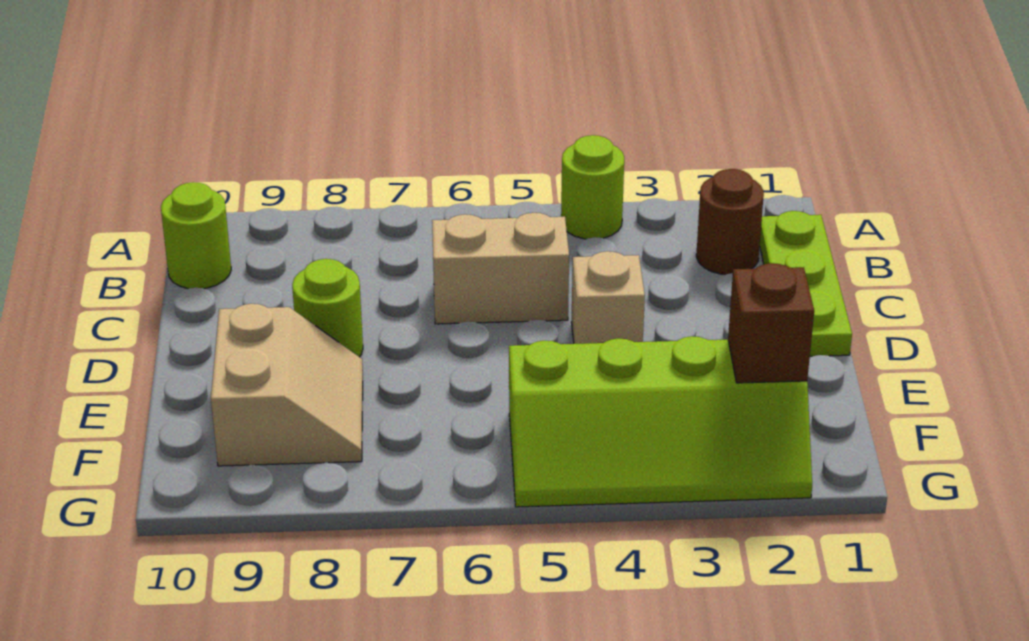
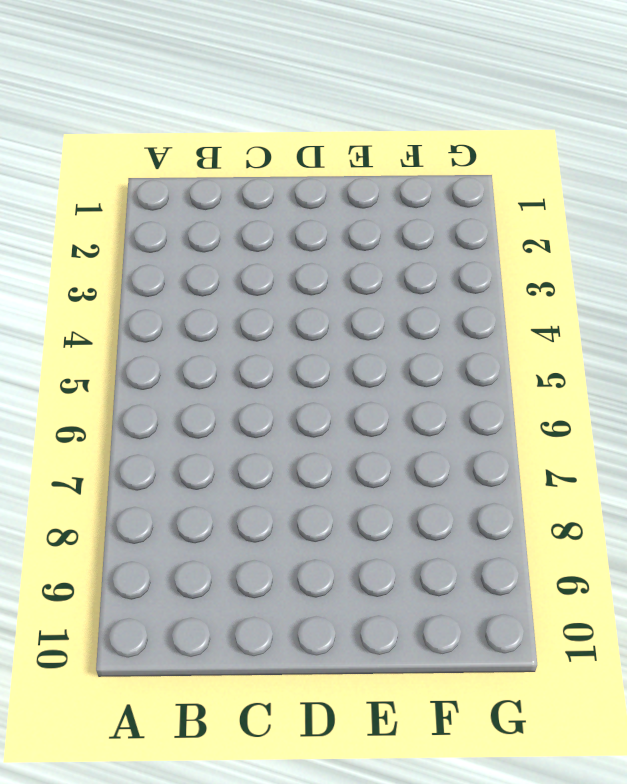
none -> lime round brick A4 level 1
none -> lime plate B1:D1 level 1

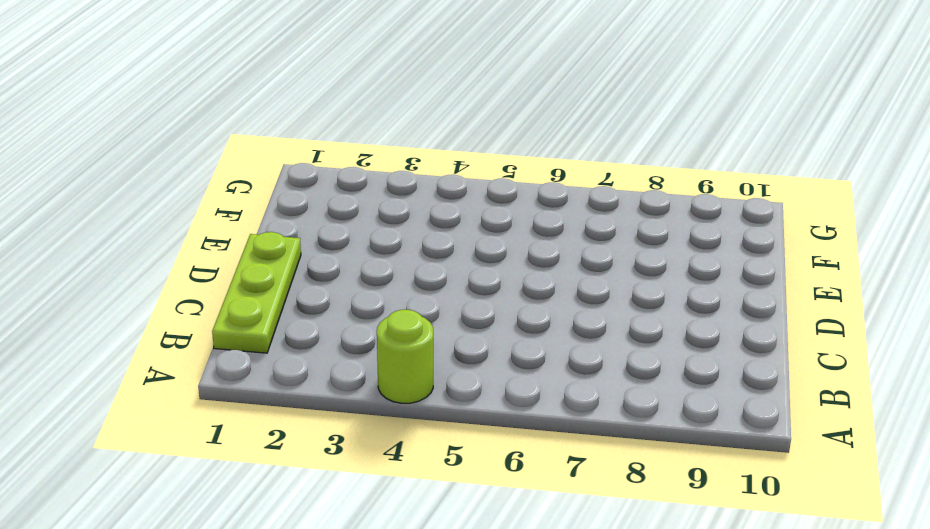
none -> brown round brick B2 level 1
none -> lime round brick B10 level 1

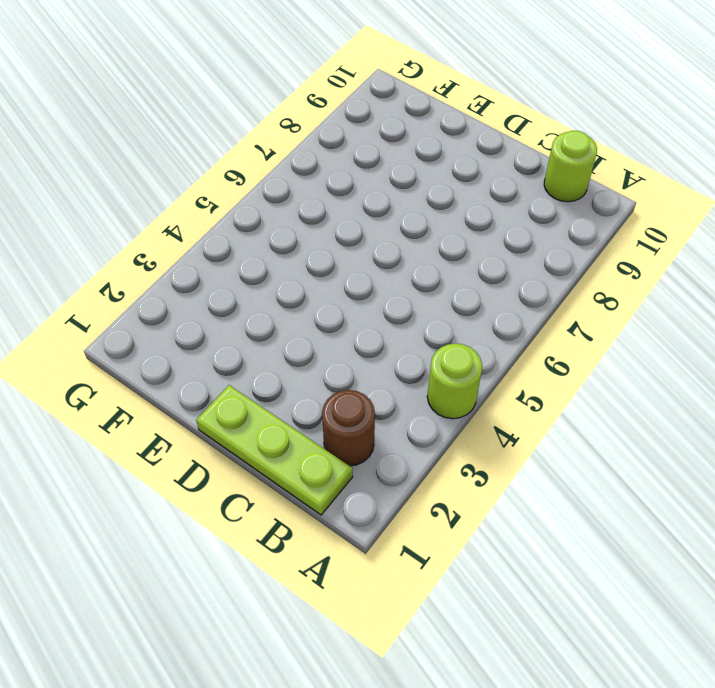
none -> tan brick C5:C6 level 1
none -> tan brick D4 level 1

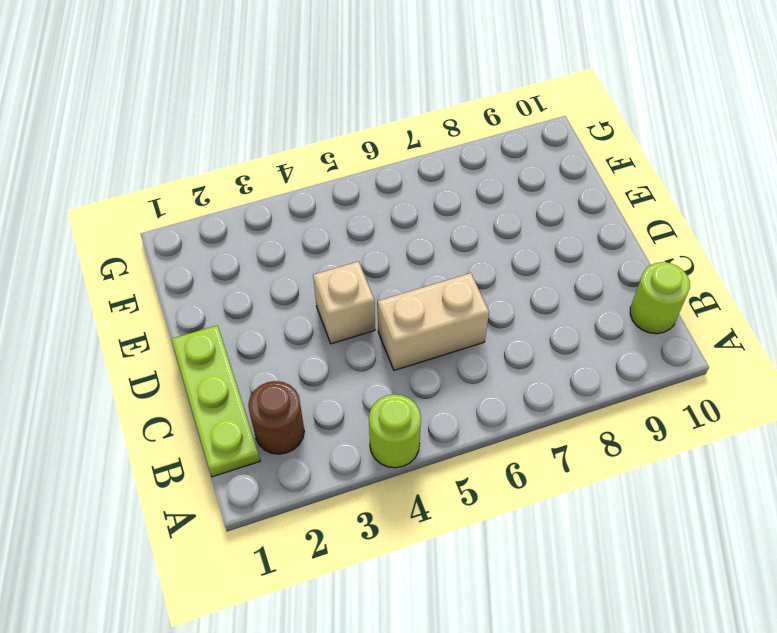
none -> lime round brick D8 level 1
none -> tan slope E8:F9 level 1 top 9

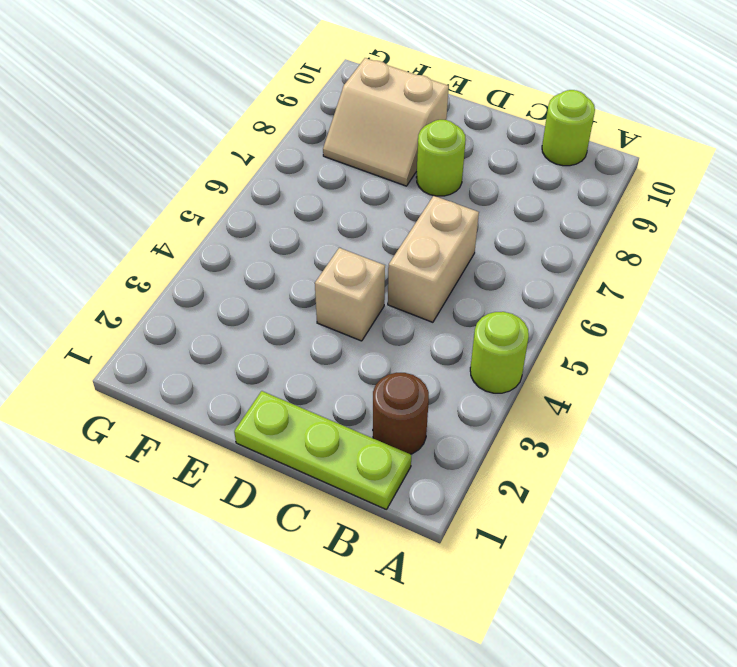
none -> lime slope F2:G5 level 1 top F
none -> brown brick F2 level 2

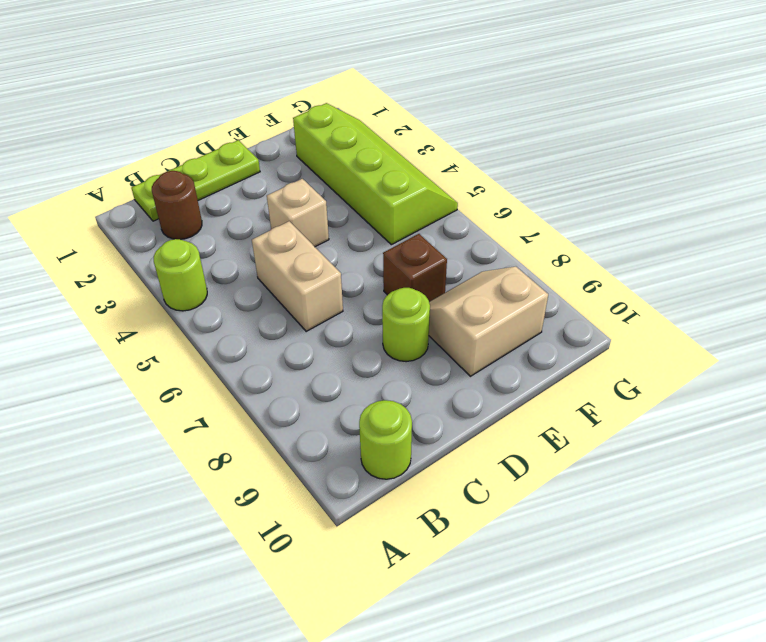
brown brick E7 level 1 -> brown brick F2 level 2

